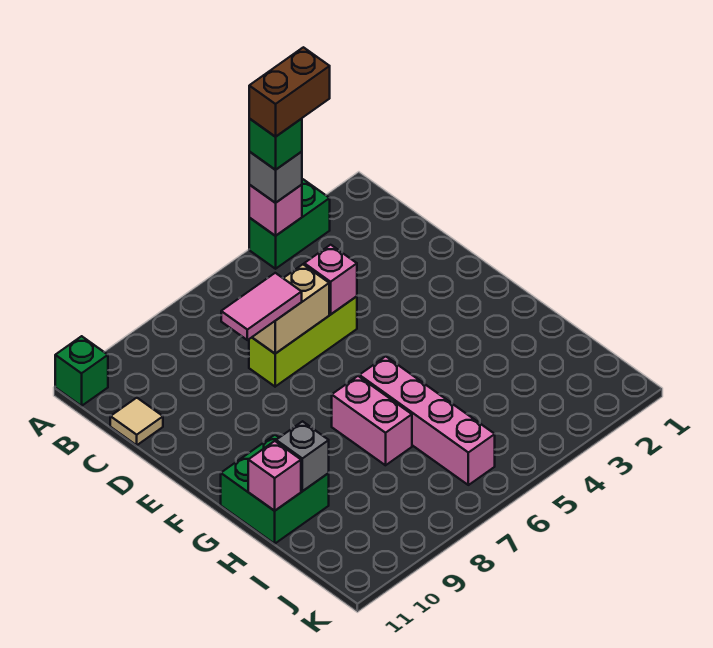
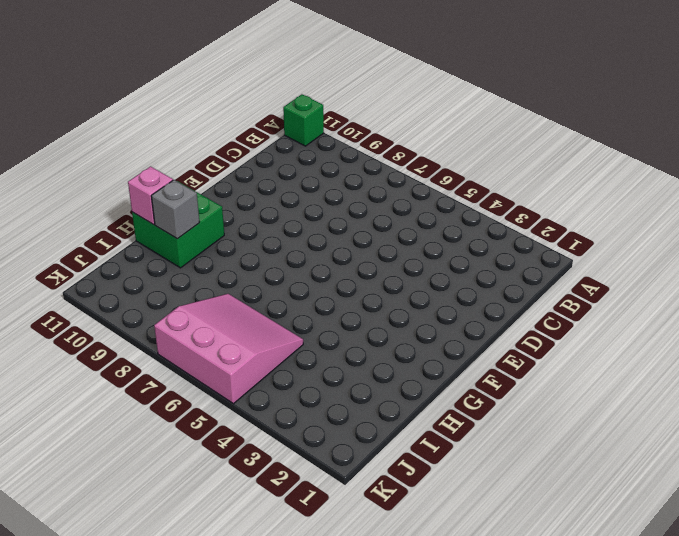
pink slope I5:K7 level 1 top K -> pink brick G6:J6 level 1
none -> green brick A3:A4 level 1
none -> tan tile C11 level 1
none -> lime brick D5:D7 level 1

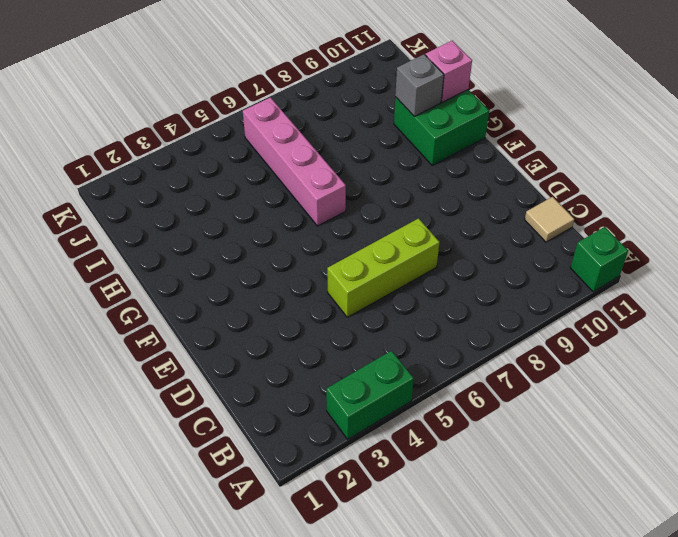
none -> pink brick G7:H7 level 1
none -> pink brick A4 level 2
none -> pink brick D5 level 2

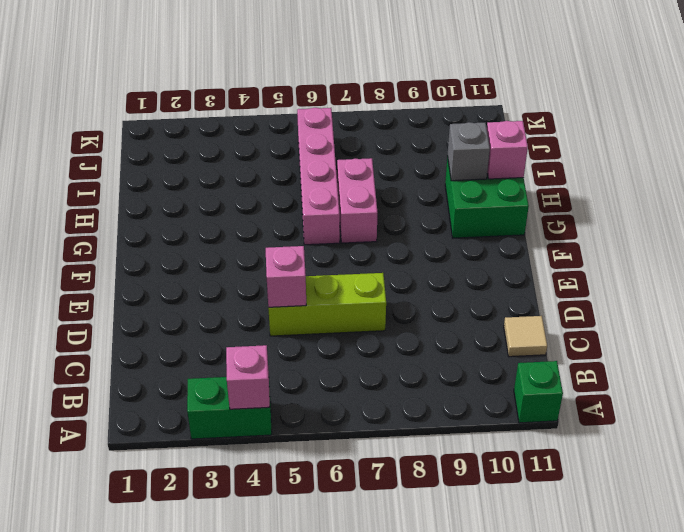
none -> tan brick D6:D7 level 2
none -> grey brick A4 level 3
none -> pink tile D7:D8 level 3

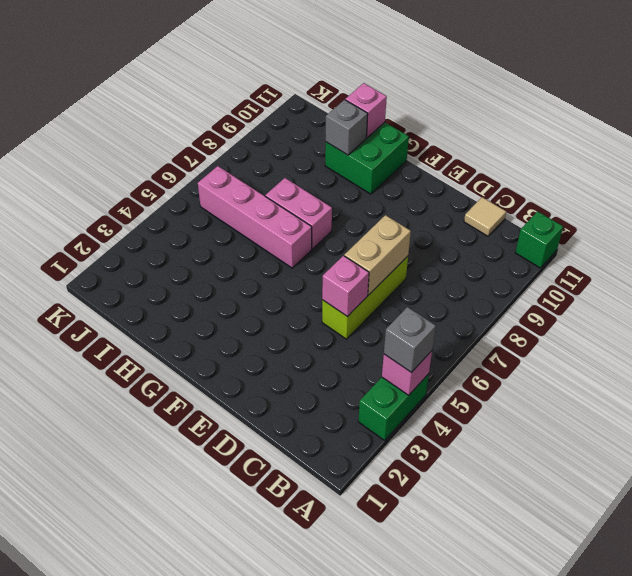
none -> pink tile D7:D8 level 3
none -> green brick A4 level 4
none -> brown brick A3:A4 level 5

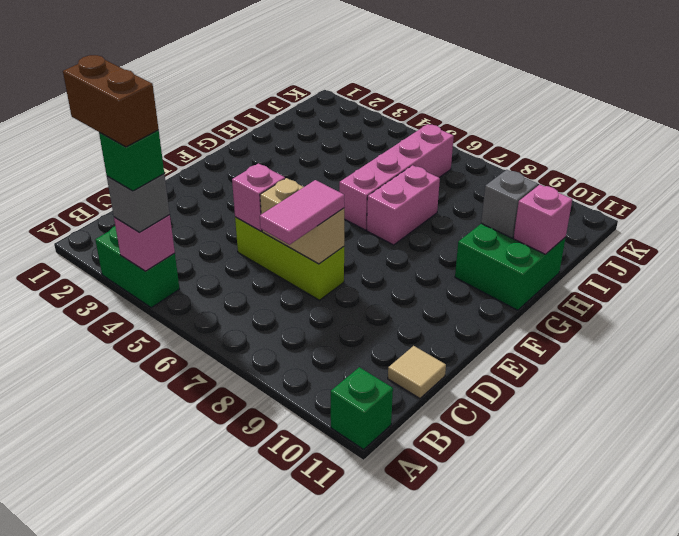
pink tile C7:D7 level 3 -> pink tile D7:D8 level 3

